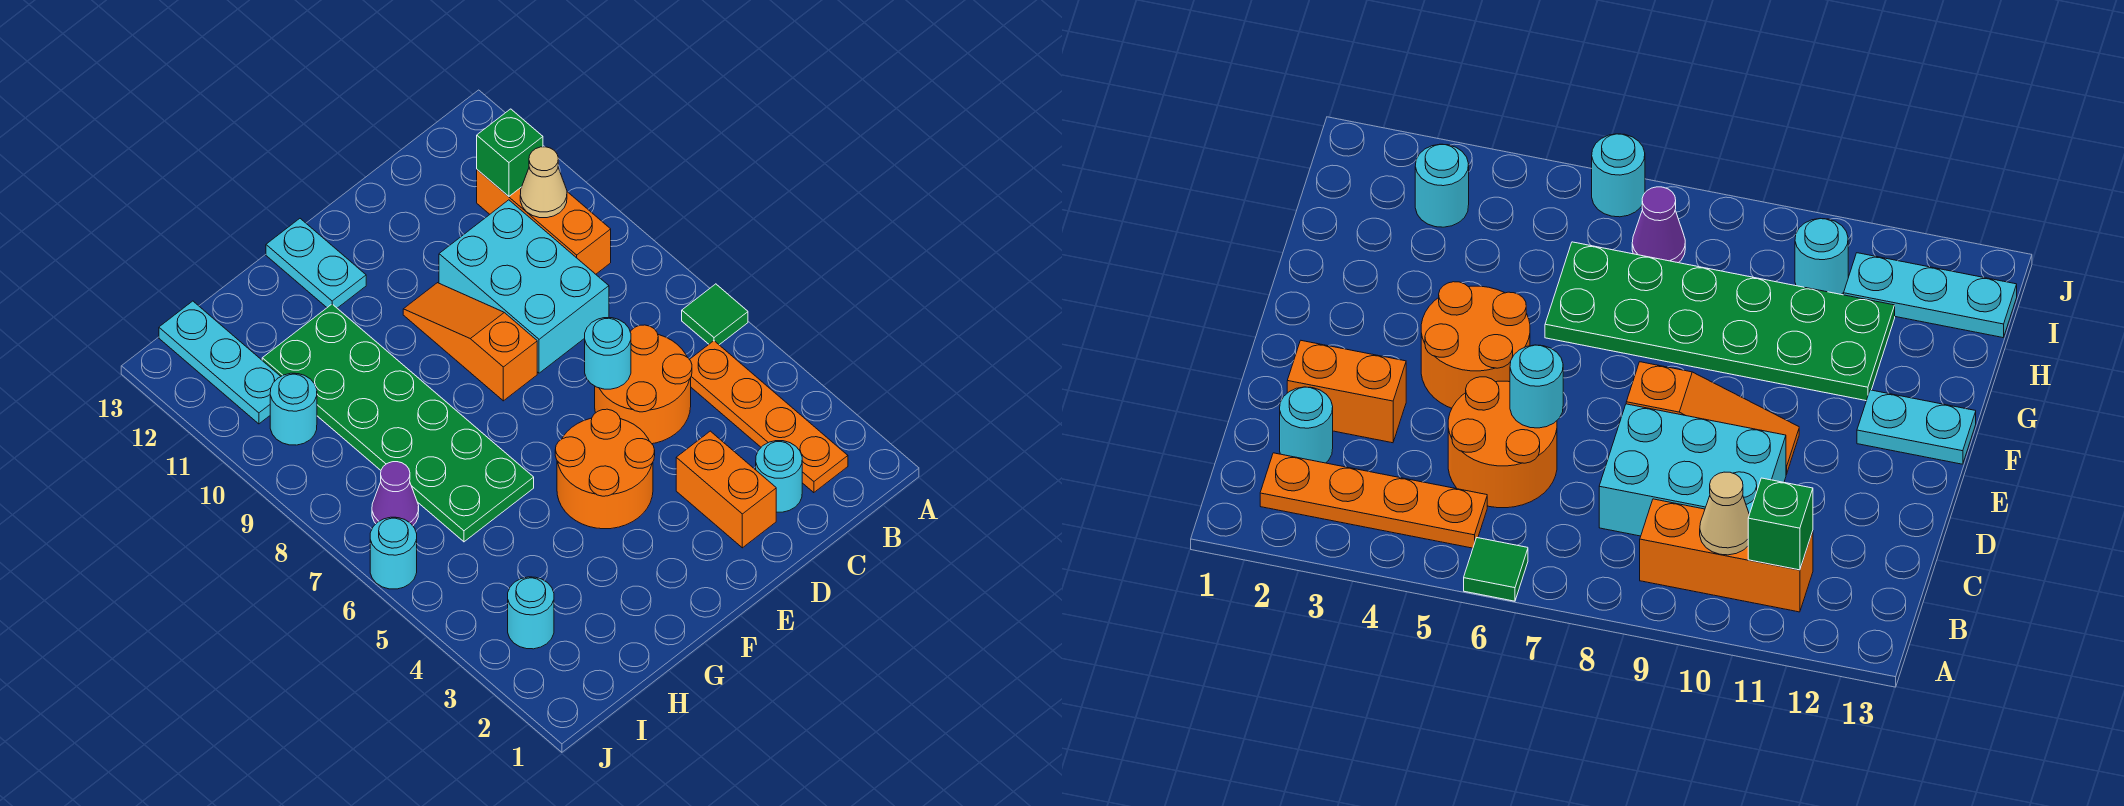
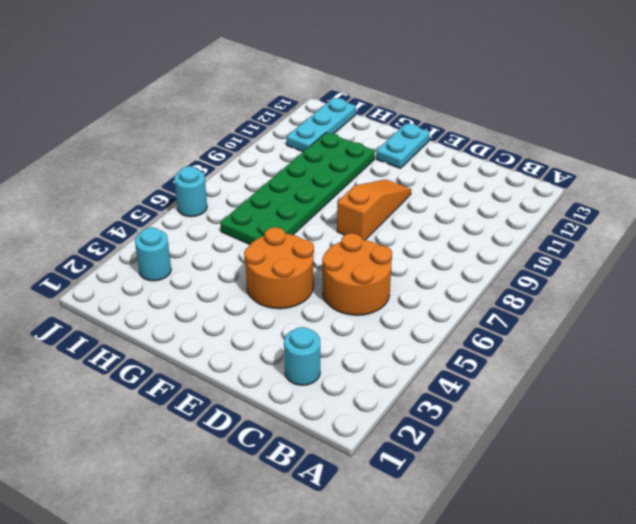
none -> green tile A6 level 1
none -> orange plate B2:B5 level 1
none -> orange brick B9:B11 level 1

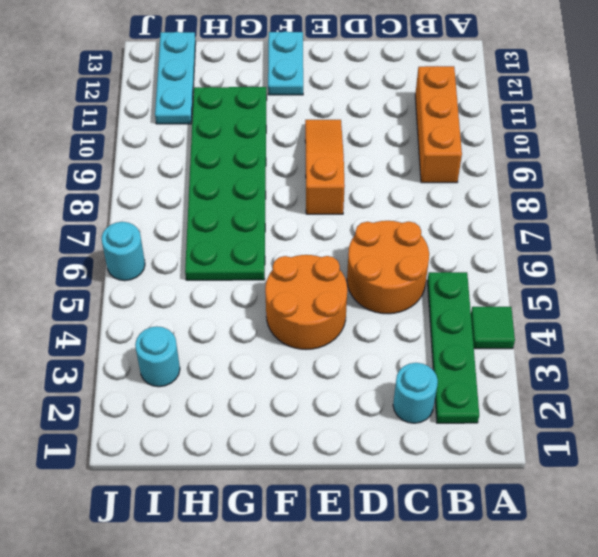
green tile A4 level 1 -> green tile A6 level 1
green plate B2:B5 level 1 -> orange plate B2:B5 level 1
none -> cyan brick C8:D10 level 1
none -> orange brick D2:D3 level 1
none -> purple cone I7 level 1

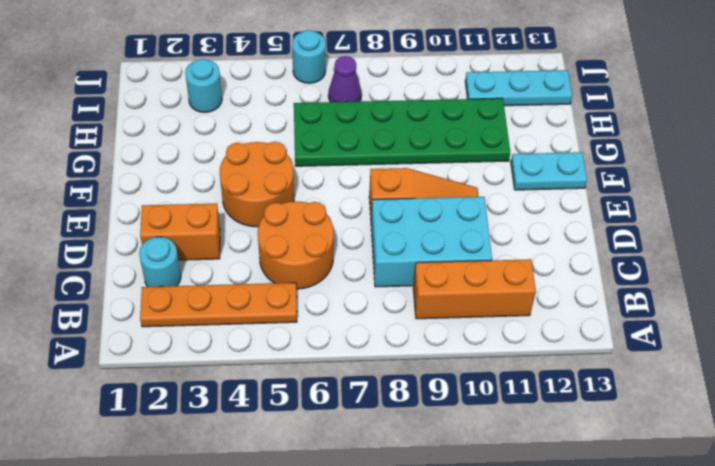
none -> green tile A6 level 1
none -> cyan round brick I10 level 1
none -> tan cone B10 level 2

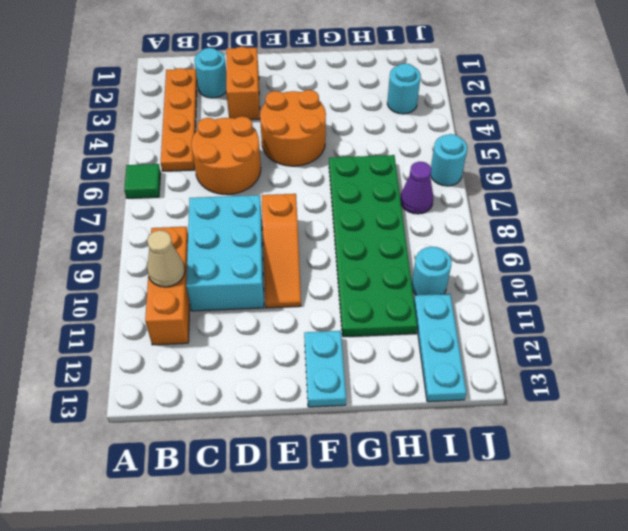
none -> green brick B11 level 2
none -> cyan round brick D6 level 2

